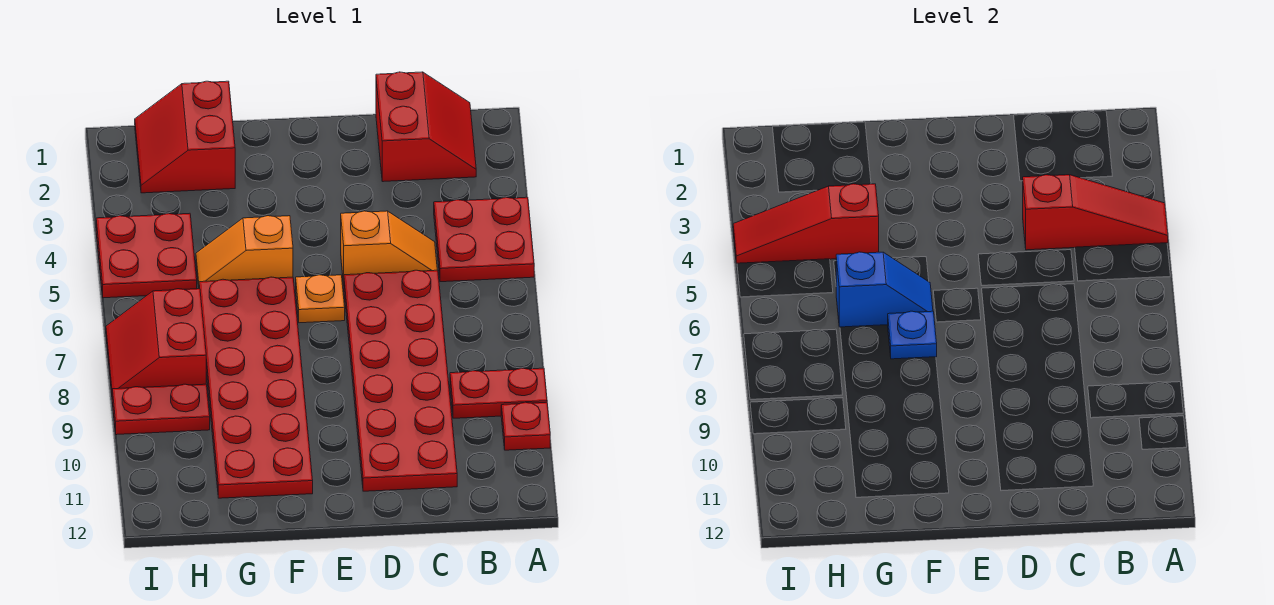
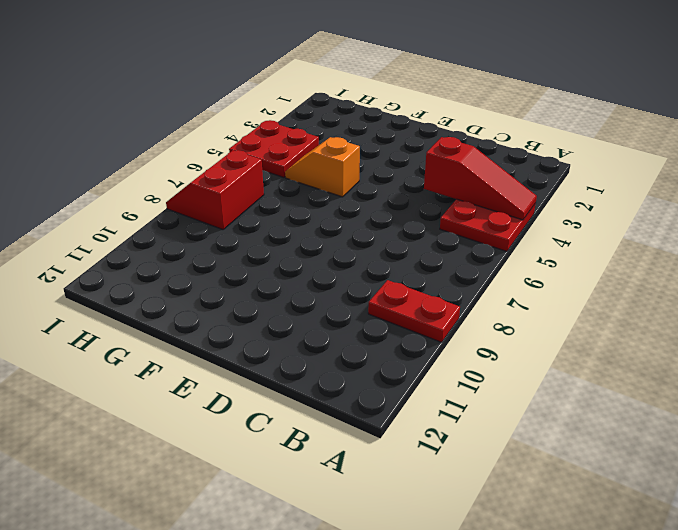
none -> red plate A10 level 1
none -> red slope B1:C2 level 1 top C
none -> orange slope C5:D5 level 1 top D

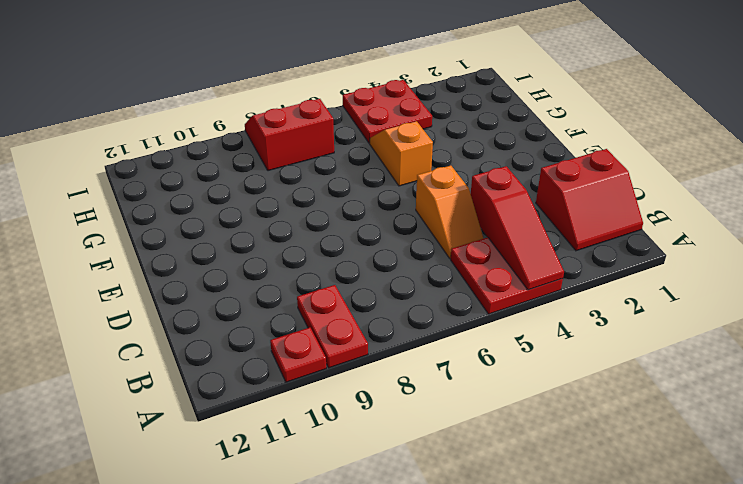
none -> red plate C6:D11 level 1
none -> orange plate E6 level 1
none -> red plate F6:G11 level 1

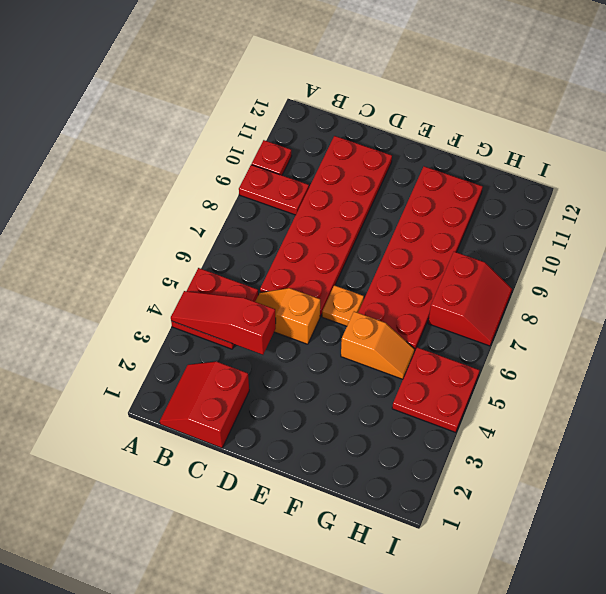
none -> red slope G1:H2 level 1 top G
none -> red plate H9:I9 level 1
none -> blue slope F6:G6 level 2 top G

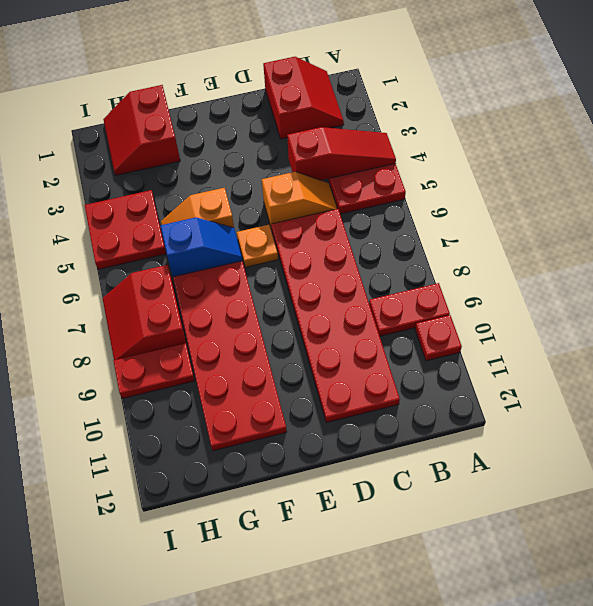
none -> blue plate F7 level 2
none -> red slope G4:I4 level 2 top G

